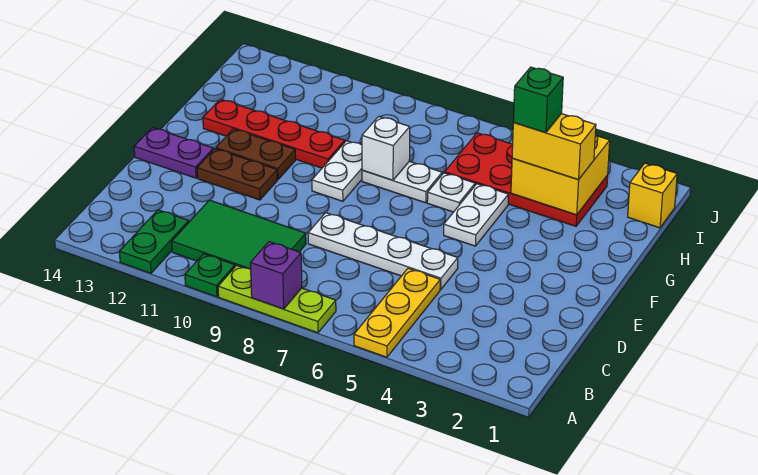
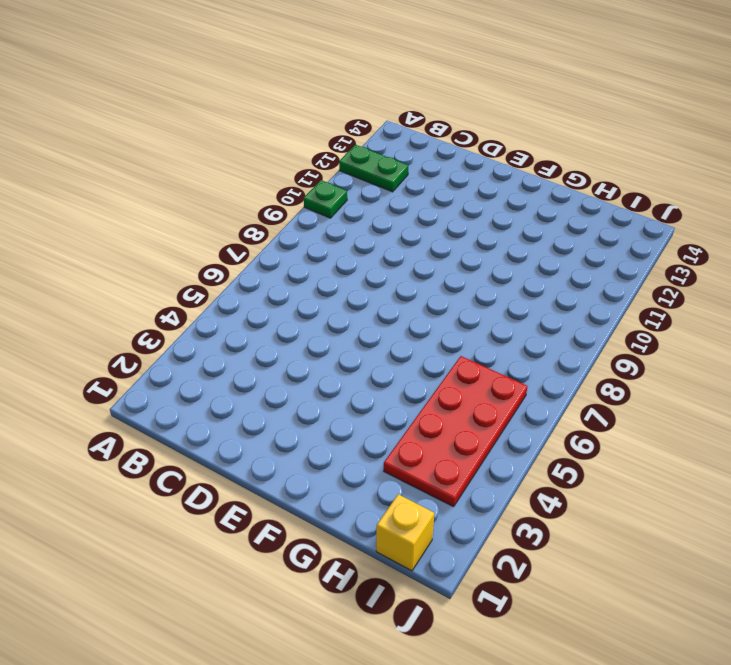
none -> yellow plate A5:C5 level 1
none -> lime plate A7:A9 level 1
none -> green tile B9:C11 level 1

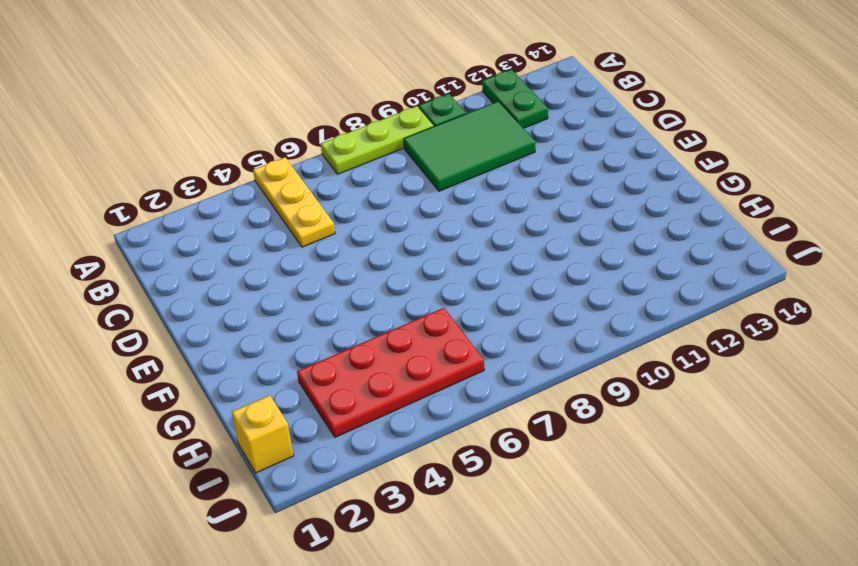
none -> white plate D5:D8 level 1
none -> brown plate E11:E12 level 1
none -> purple plate E13:E14 level 1

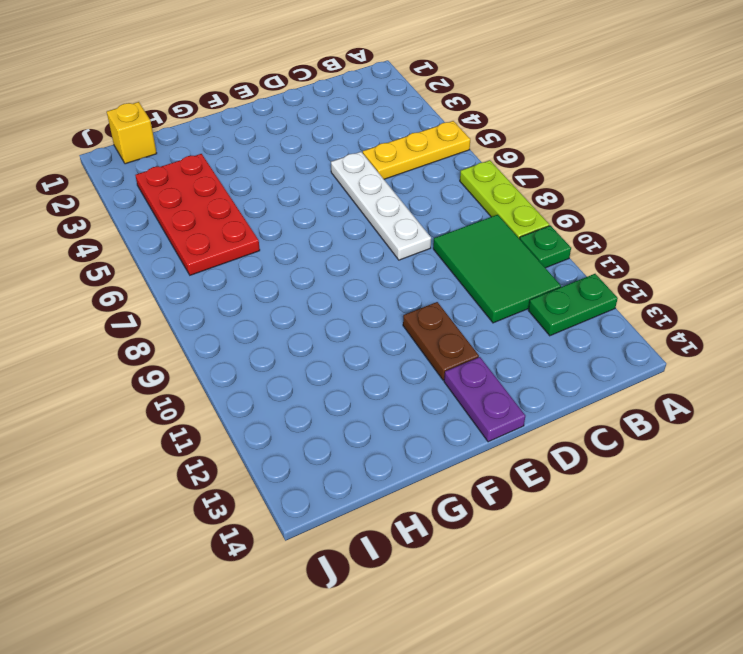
none -> white plate F5:G5 level 1
none -> white plate F9:G9 level 1
none -> brown plate F11:F12 level 1

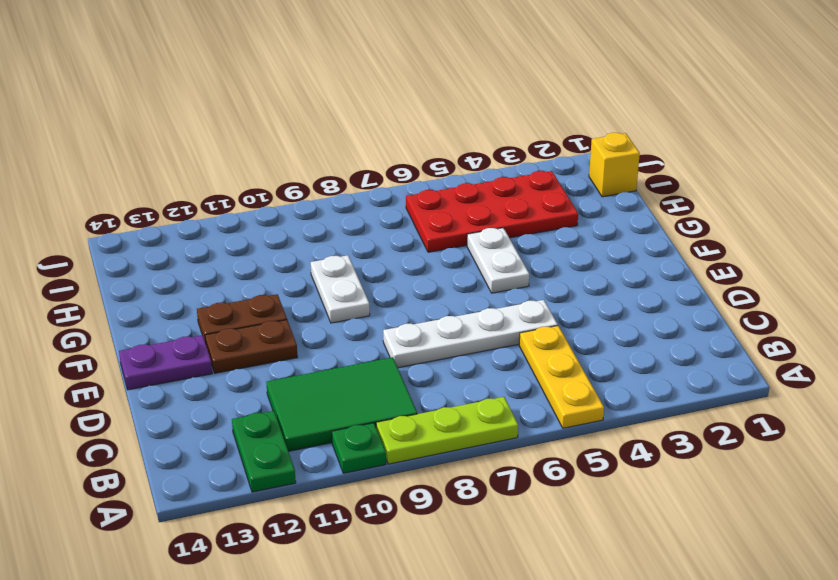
none -> white plate G6 level 1
none -> white plate G7:G8 level 1
none -> red plate G10:G13 level 1

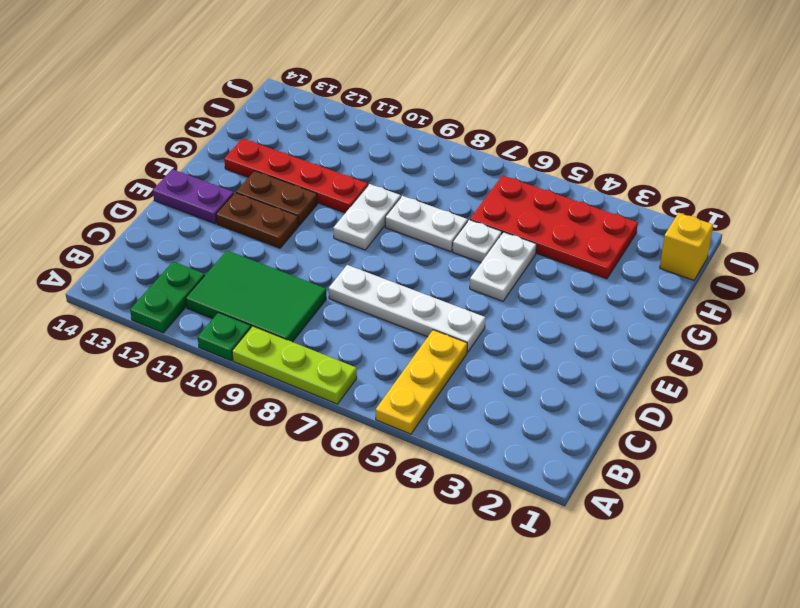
none -> purple brick A8 level 2
none -> white brick G8 level 2
none -> yellow brick H3:I4 level 2

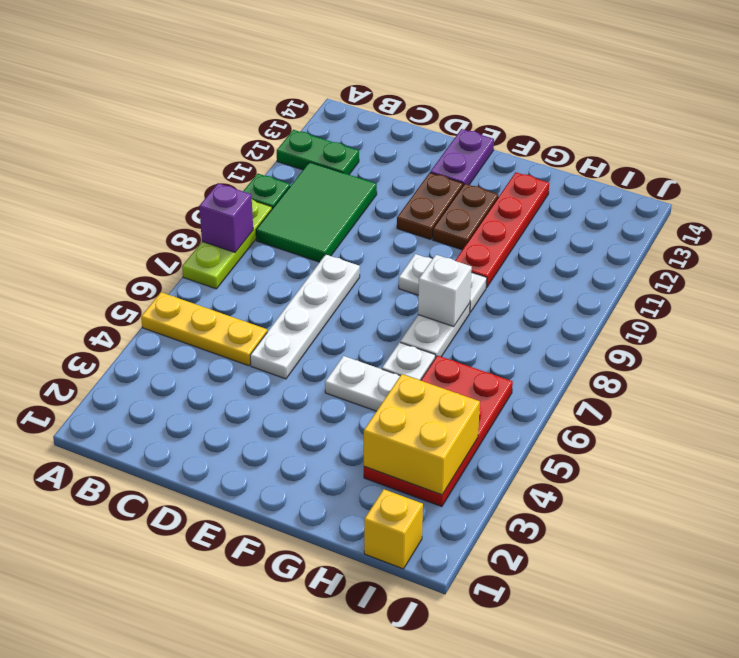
none -> yellow brick H3:H4 level 3
none -> green brick H4 level 4

